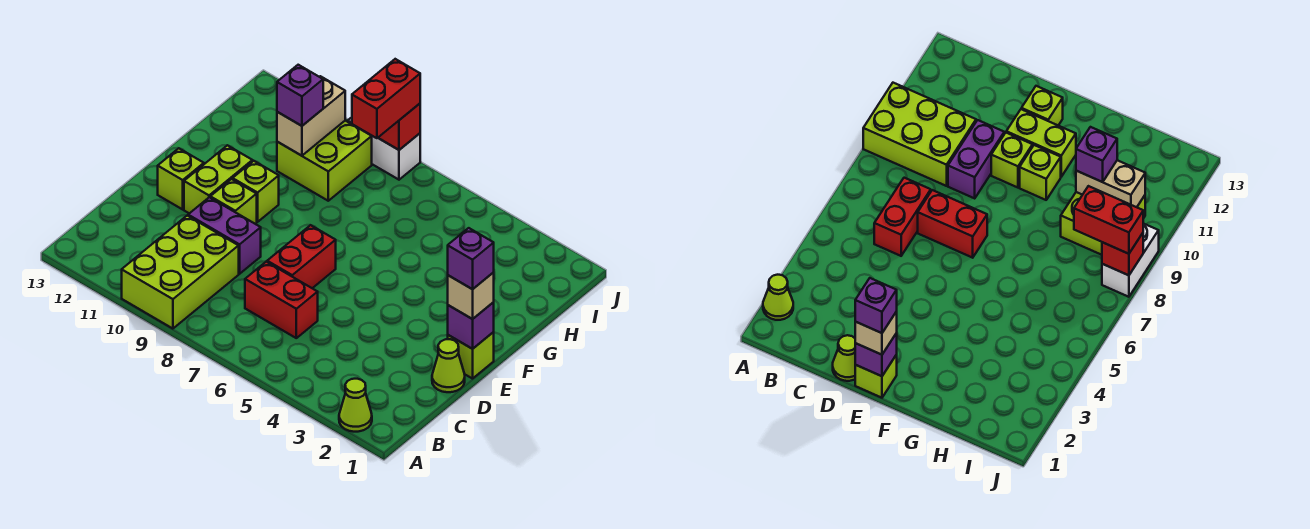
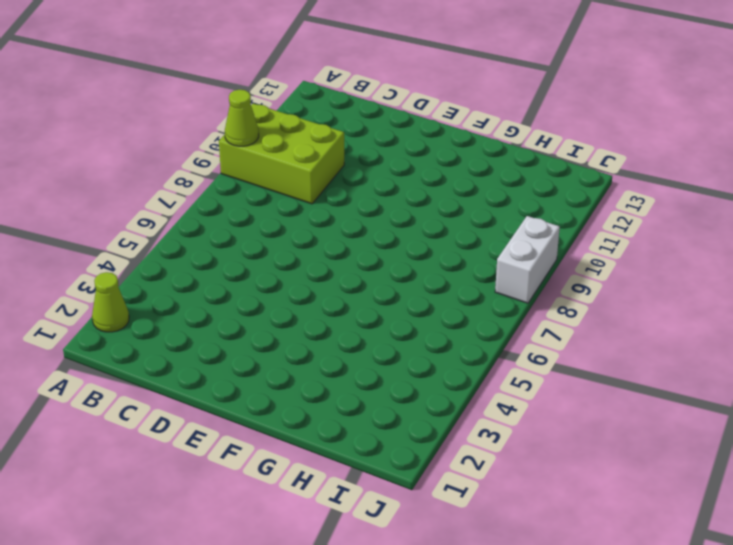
lime cone A9 level 2 -> lime cone D1 level 1
none -> red brick C6:C7 level 1
none -> red brick D7:E7 level 1
none -> purple brick D9:D10 level 1

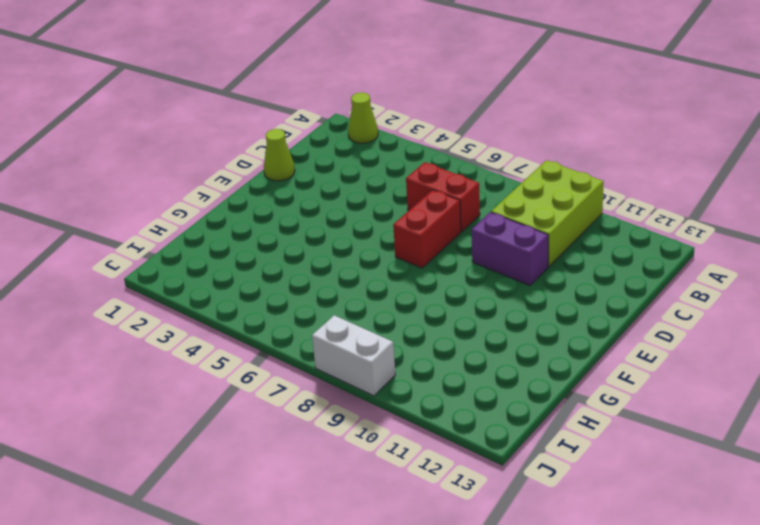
none -> lime brick E1 level 1
none -> lime brick E10 level 1
none -> lime brick E11:F11 level 1

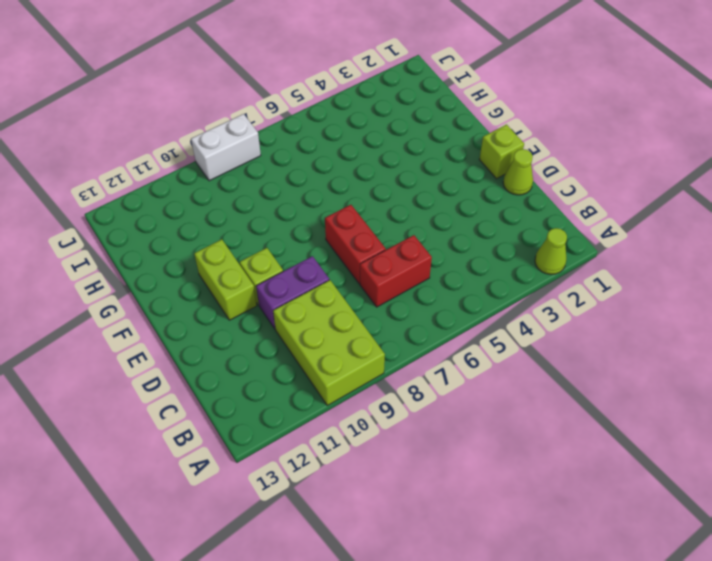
none -> lime brick E12 level 1
none -> lime brick F10 level 1
none -> lime brick H9:I10 level 1

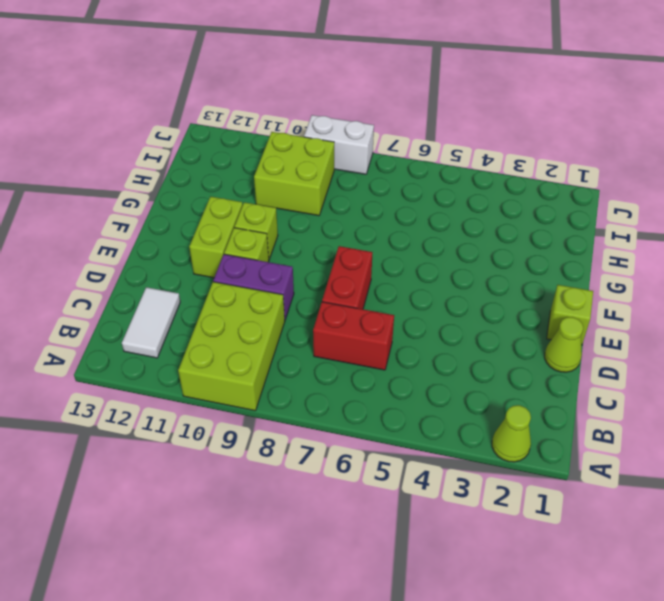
white tile B12:C12 level 1 -> none
none -> lime brick E12 level 1
none -> purple brick E1 level 2
none -> tan brick H10:I10 level 2

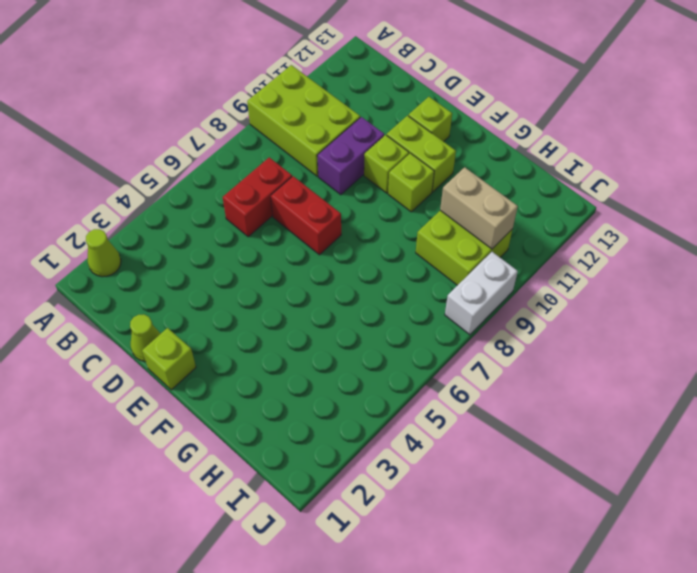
none -> purple brick E1 level 2
none -> red brick J8 level 2
none -> tan brick E1 level 3

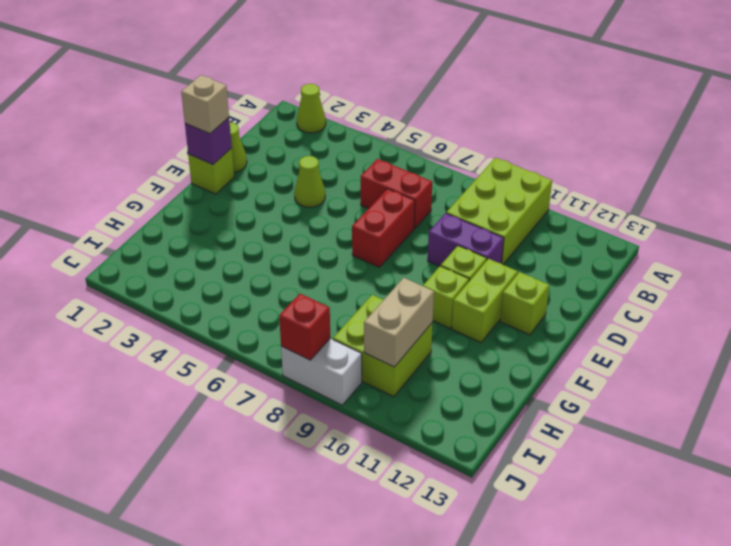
lime cone D4 level 1 -> none
none -> purple brick H10 level 3
none -> red brick I8:J8 level 3
none -> purple brick E1 level 4

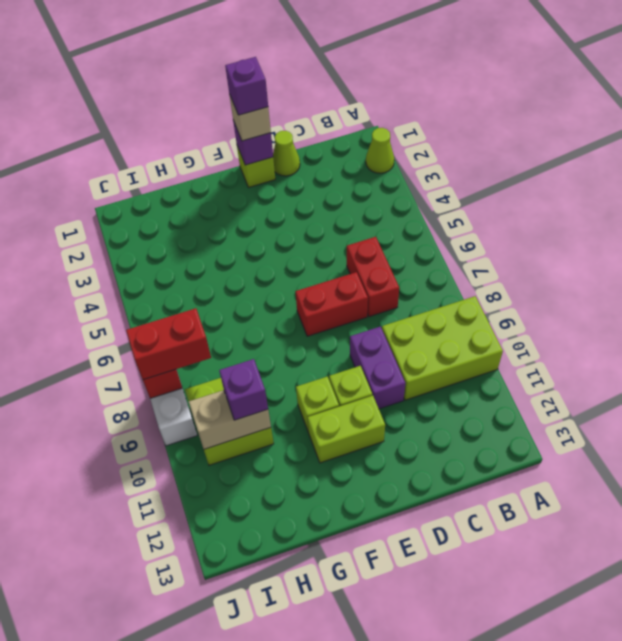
none -> lime brick E12 level 1

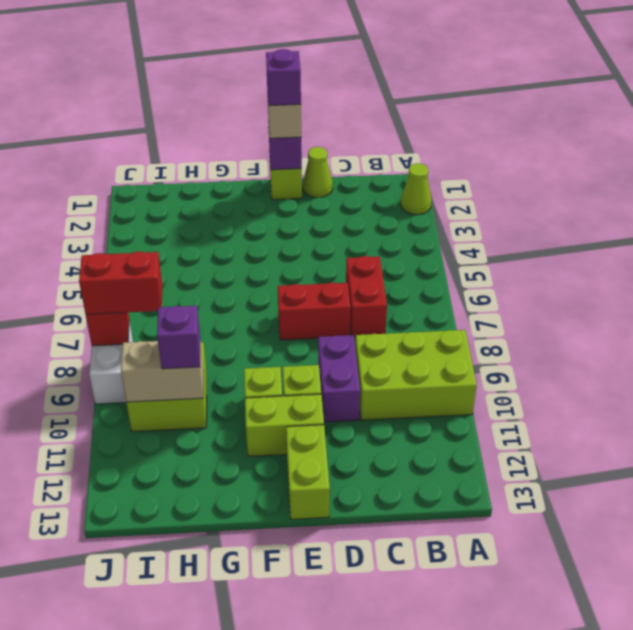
lime brick E12:E13 level 1 -> lime brick E12 level 1

